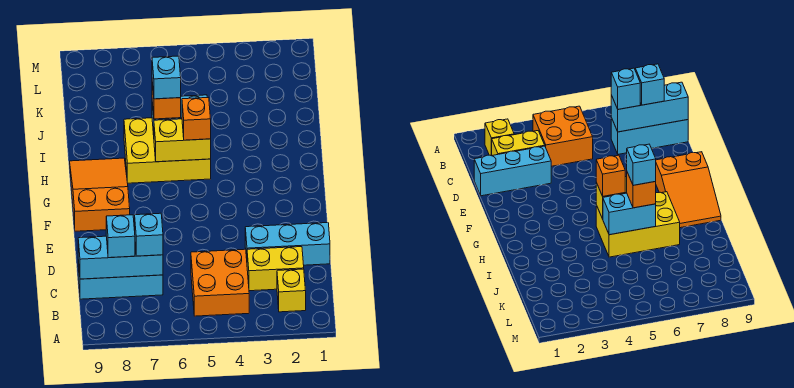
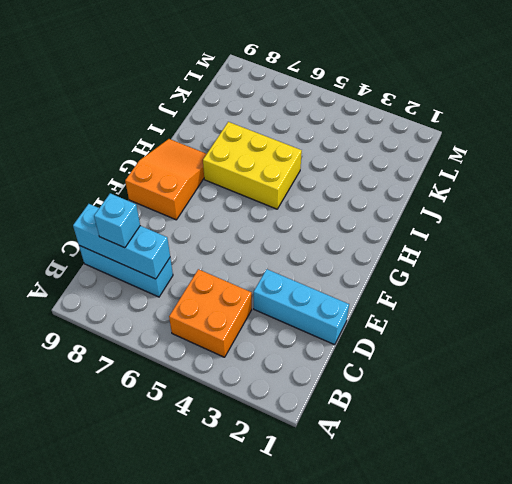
none -> yellow brick B2 level 1
none -> yellow brick C2:C3 level 1
none -> yellow brick H5:H6 level 2

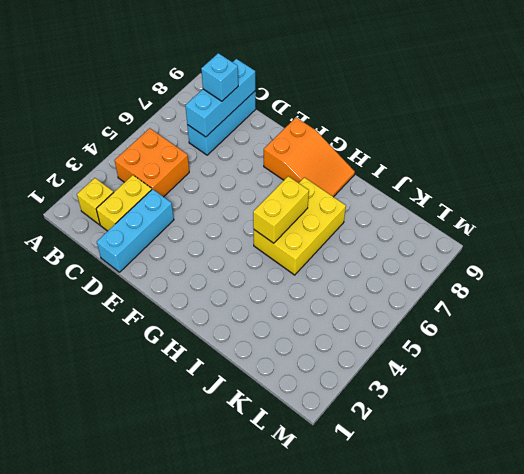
none -> cyan brick I5:I6 level 2
none -> cyan brick C7 level 3
none -> orange brick H5 level 3

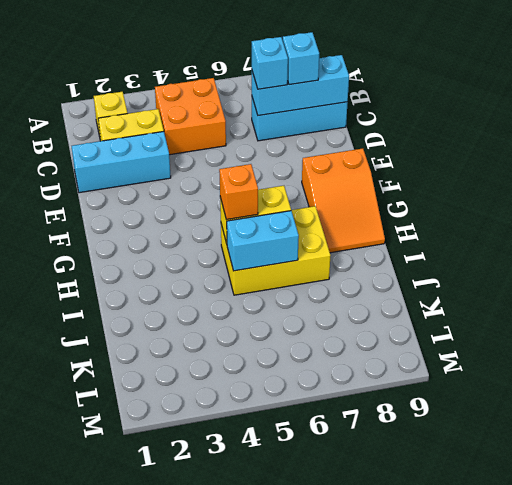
none -> orange brick I6 level 3
none -> cyan brick I6 level 4

